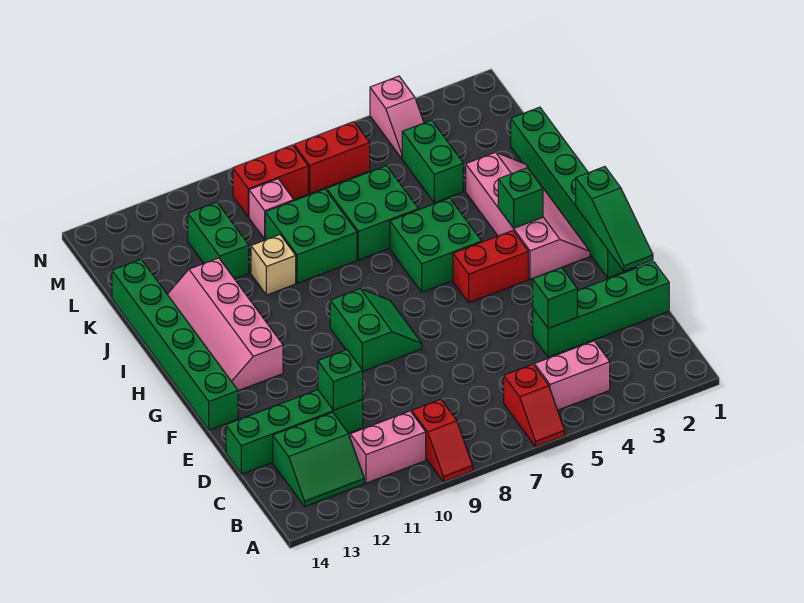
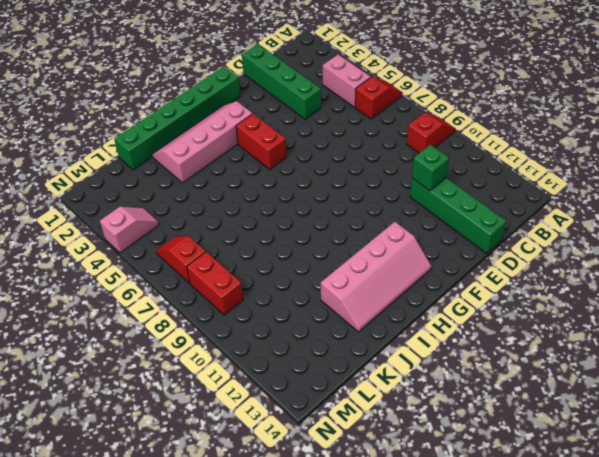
red slope M6:M7 level 1 top 7 -> red brick M6:M7 level 1
none -> pink brick B10:B11 level 1
none -> green slope B12:C13 level 1 top C
none -> green slope F8:G9 level 1 top 9

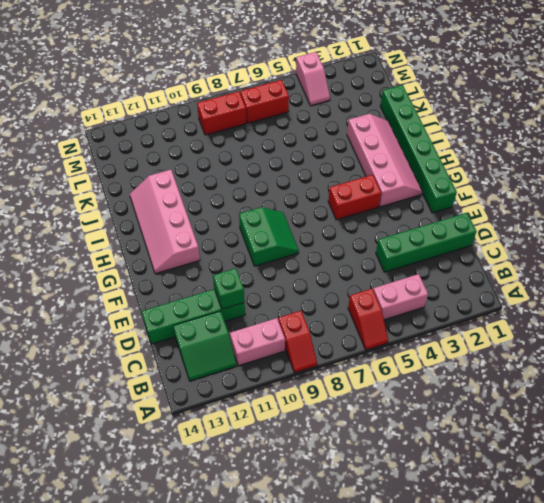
none -> green brick F14:K14 level 1
none -> green brick H5:I6 level 1
none -> green brick J6:K7 level 1

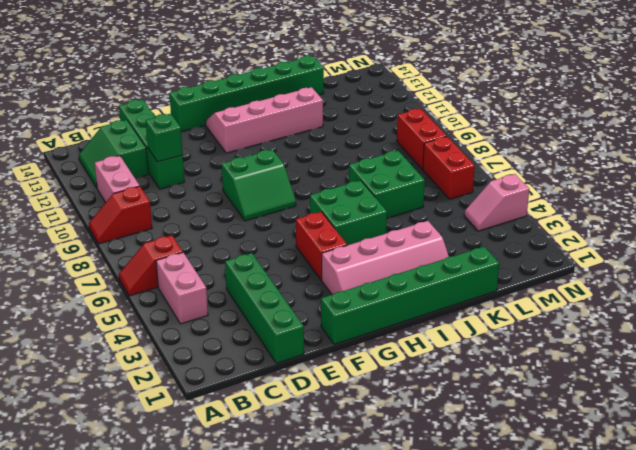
none -> green brick J8:K9 level 1
none -> tan brick J10 level 1
none -> green brick K4:L4 level 1

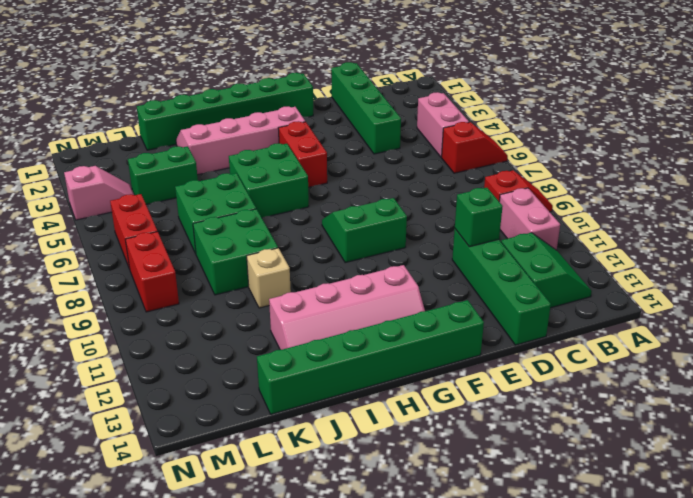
none -> green brick K11:L11 level 1
none -> pink brick L9 level 1
none -> green brick D4 level 2

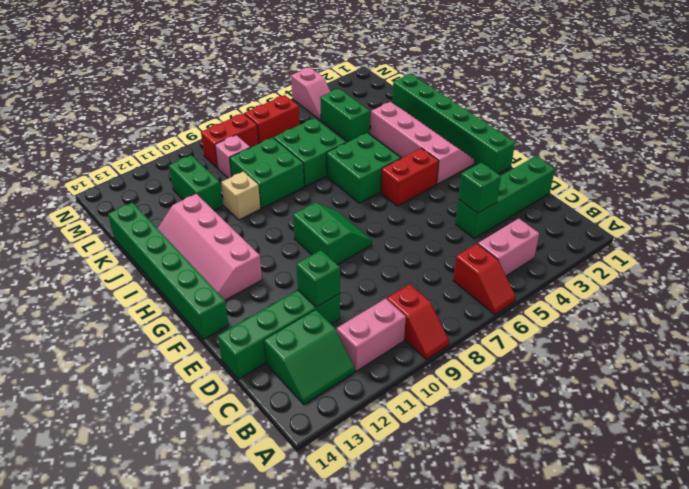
none -> green slope E1:G1 level 2 top G
none -> green brick H3 level 2

